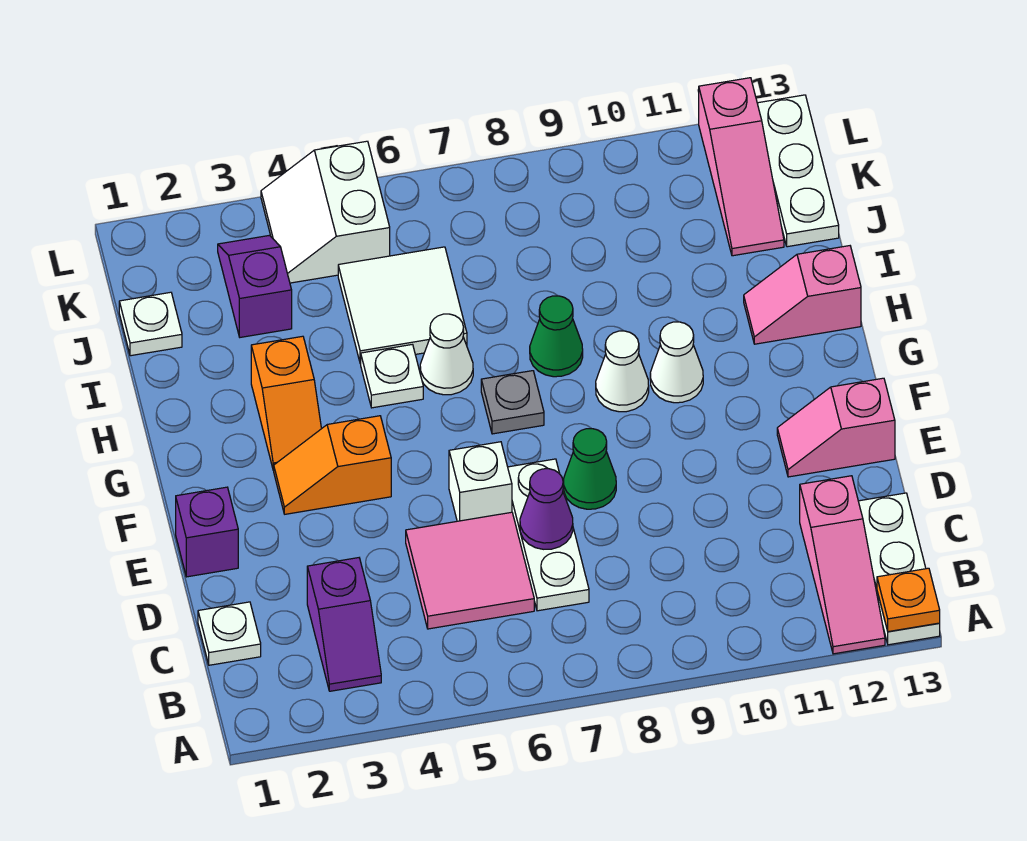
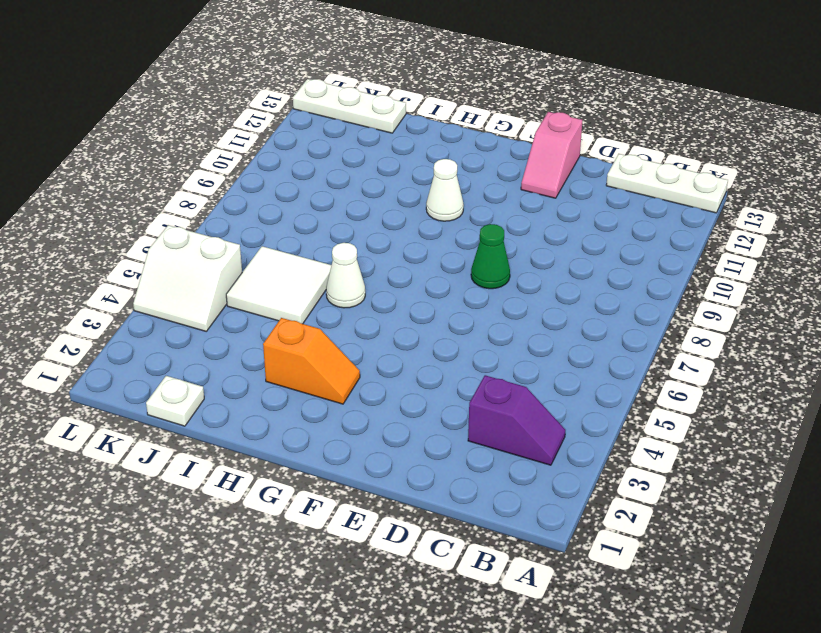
none -> pink slope A12:C12 level 1 top C
none -> white plate C1 level 1
none -> pink tile C5:D6 level 1

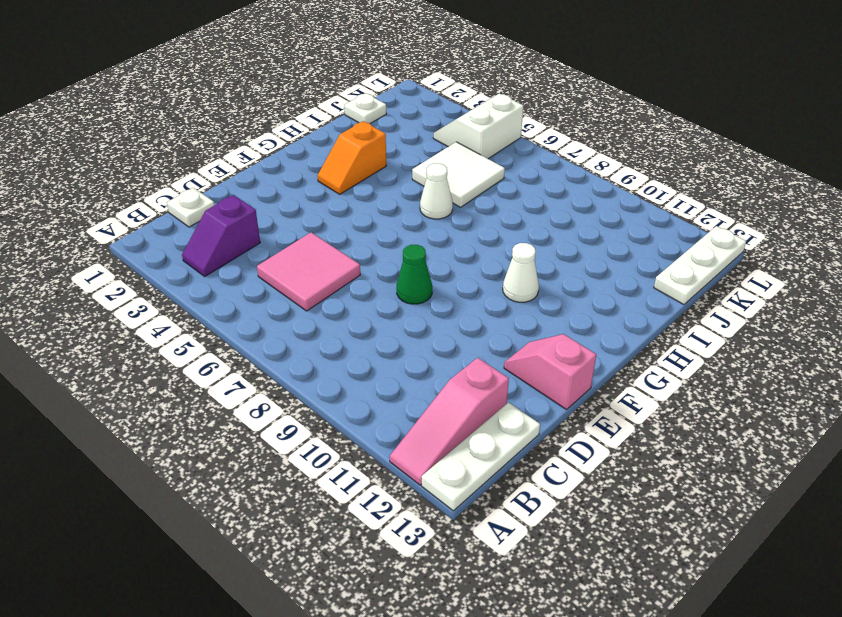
none -> white plate C7:E7 level 1
none -> purple brick E1 level 1
none -> white brick E6 level 1

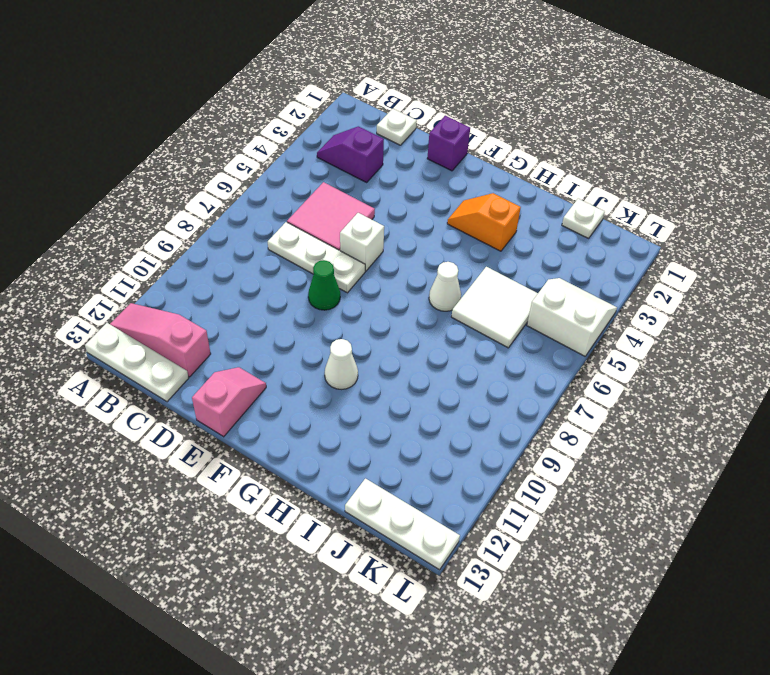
none -> orange slope F3:F4 level 1 top 4
none -> grey plate G7 level 1
none -> white cone G9 level 1

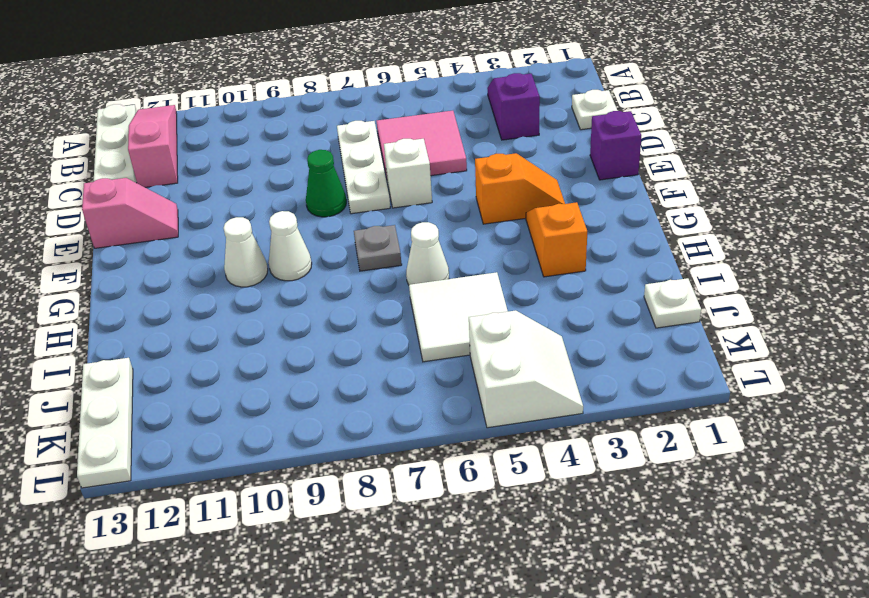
none -> white plate H5 level 1
none -> green cone H8 level 1
none -> pink slope H12:H13 level 1 top 13

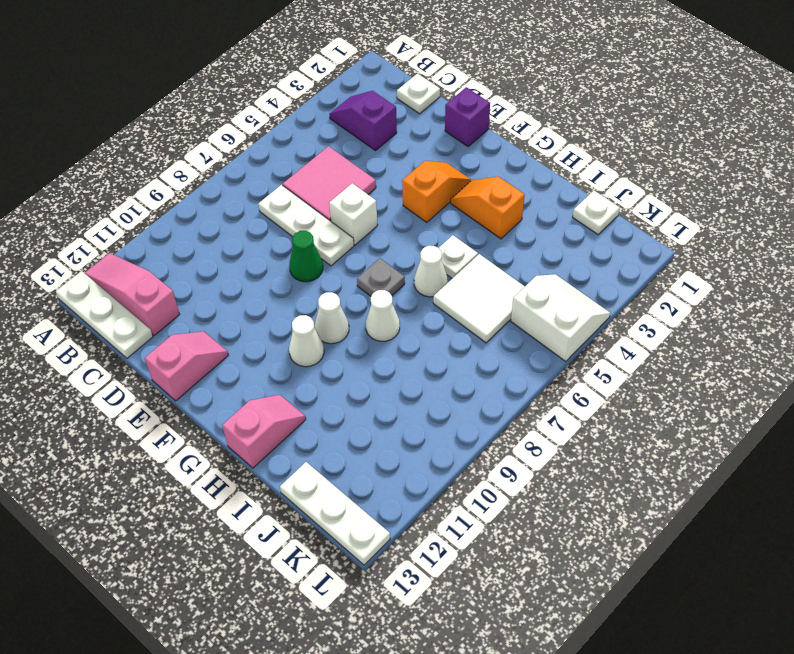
white cone H8 level 1 -> green cone H8 level 1
none -> purple slope J3:K3 level 1 top J
none -> pink slope J12:L12 level 1 top L
none -> orange plate A13 level 2

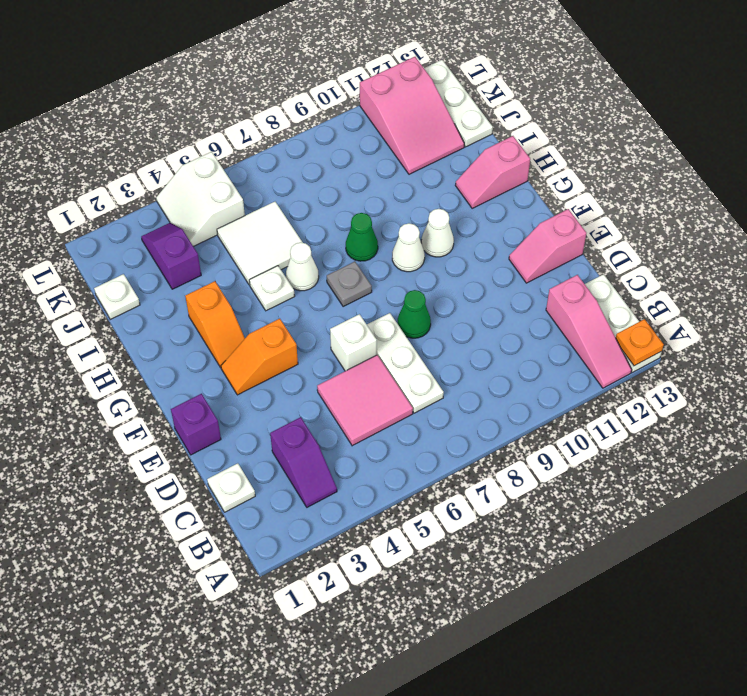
pink slope J11:L12 level 1 top L -> pink slope J12:L12 level 1 top L
none -> purple cone D7 level 2

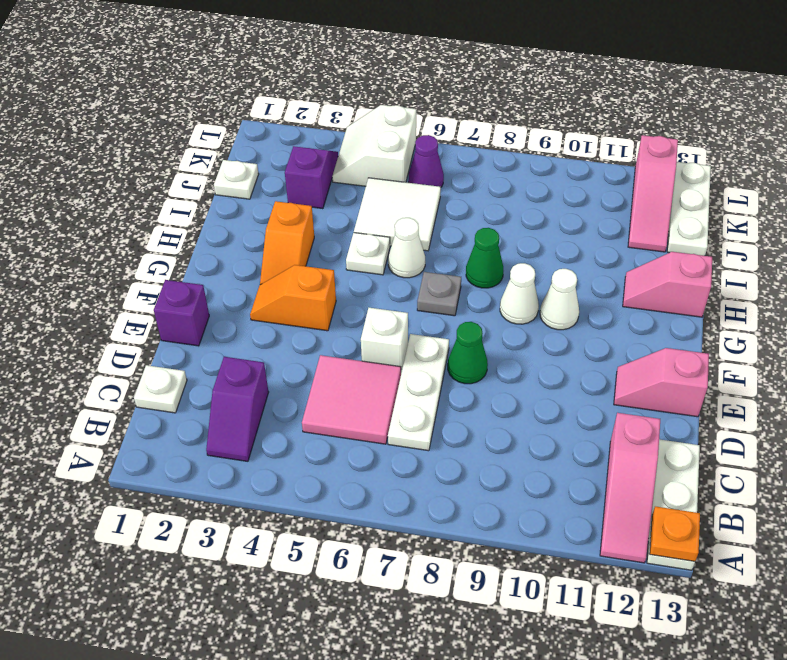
purple cone K6 level 1 -> purple cone D7 level 2

